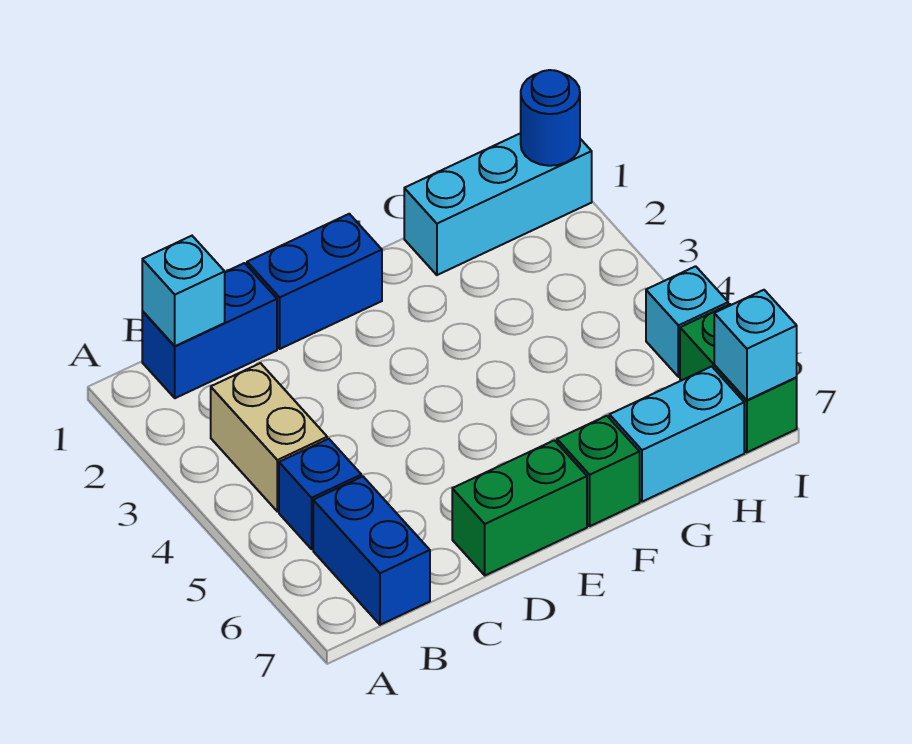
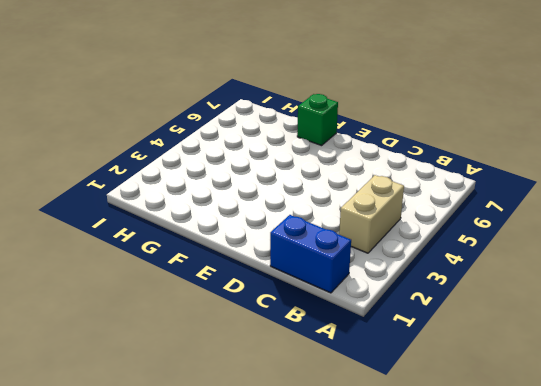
none -> blue brick B5 level 1
none -> blue brick B6:B7 level 1
none -> blue brick D1:E1 level 1

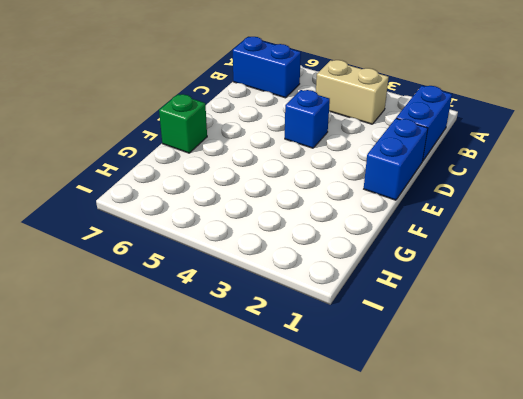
blue brick D4 level 1 -> blue brick B5 level 1
none -> green brick D7:E7 level 1
none -> cyan brick G1:I1 level 1
none -> cyan brick G7:H7 level 1

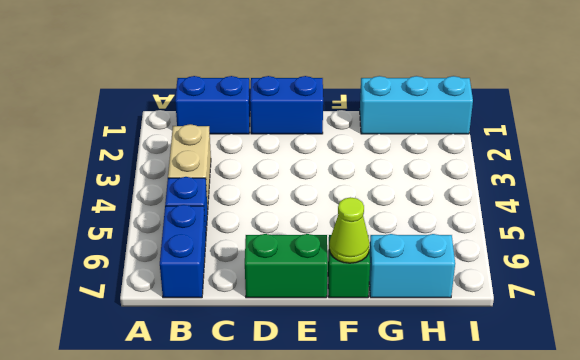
lime cone F7 level 2 -> none
none -> cyan brick I5 level 1
none -> green brick I6:I7 level 1
none -> cyan brick B1 level 2

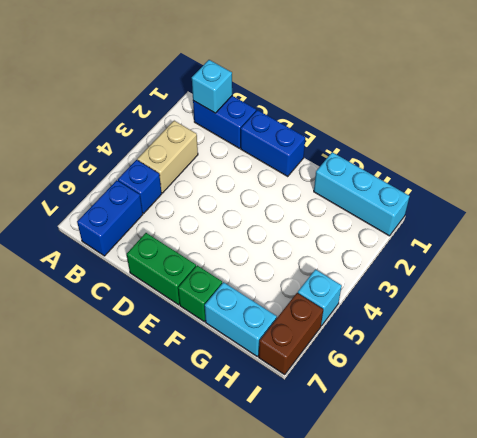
brown brick I6:I7 level 1 -> green brick I6:I7 level 1
none -> blue round brick I1 level 2
none -> cyan brick I7 level 2

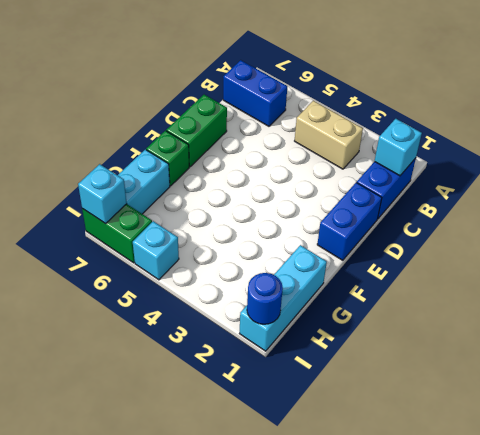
none -> blue brick B5 level 1

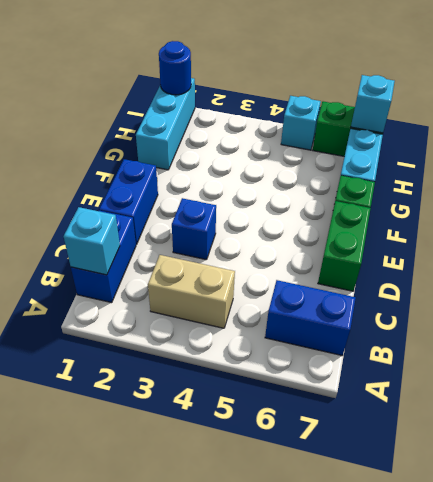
blue brick D3 level 1 -> blue brick B5 level 1

